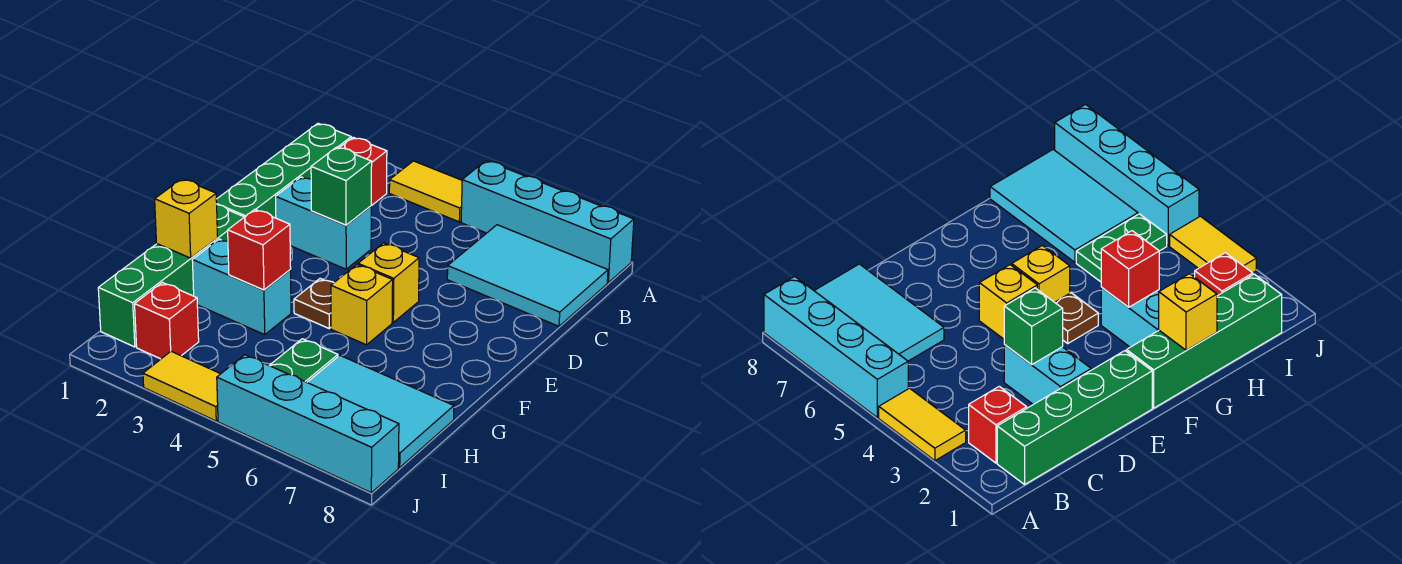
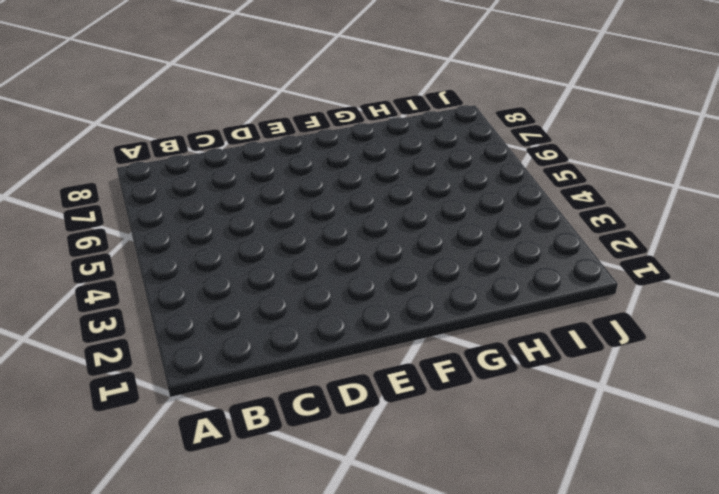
none -> yellow tile A3:A4 level 1
none -> cyan brick A5:A8 level 1
none -> green brick B1:E1 level 1

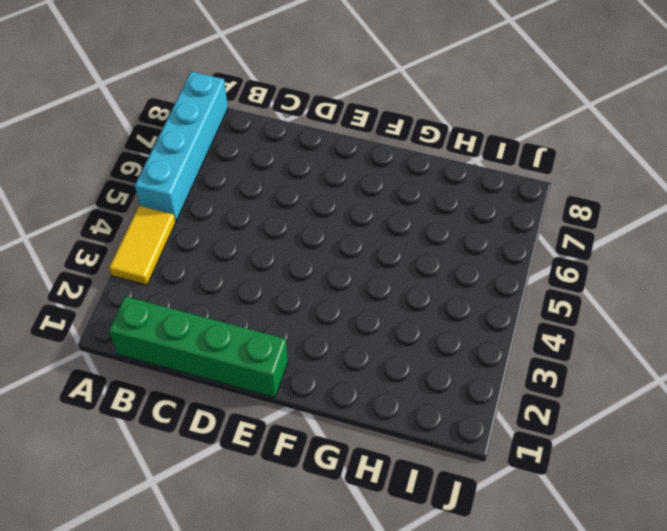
none -> red brick B2 level 1
none -> cyan tile B6:C8 level 1
none -> cyan brick D2:D3 level 1

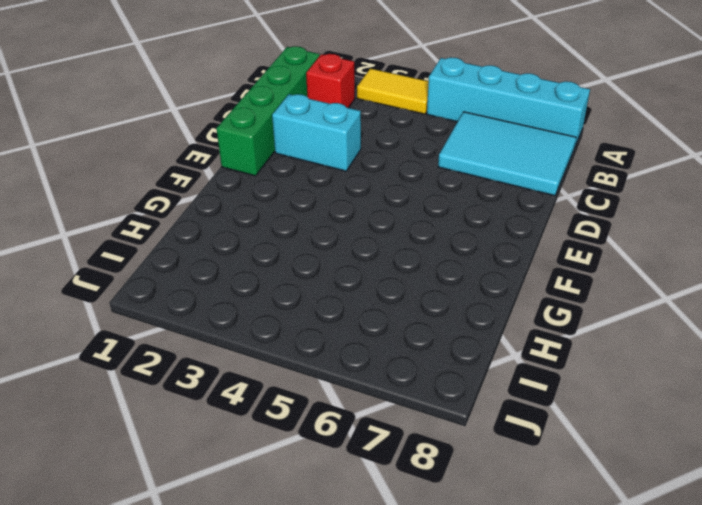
none -> yellow brick E5 level 1
none -> green brick F1:I1 level 1
none -> brown plate F4 level 1

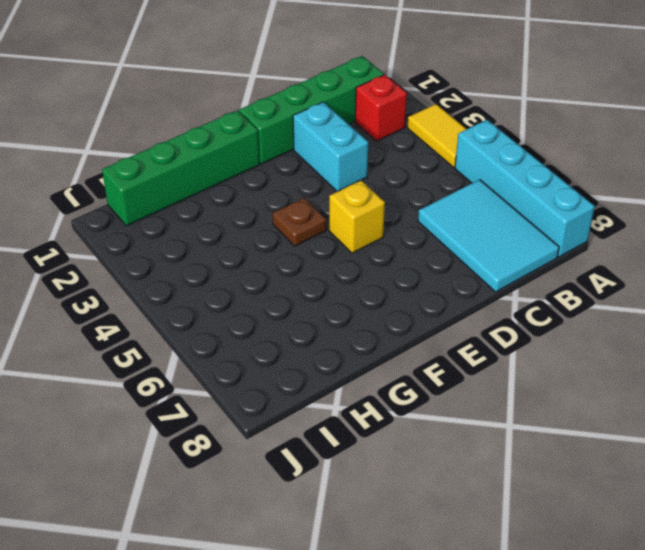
none -> yellow brick F5 level 1
none -> cyan brick G2:G3 level 1
none -> green plate H5:I5 level 1

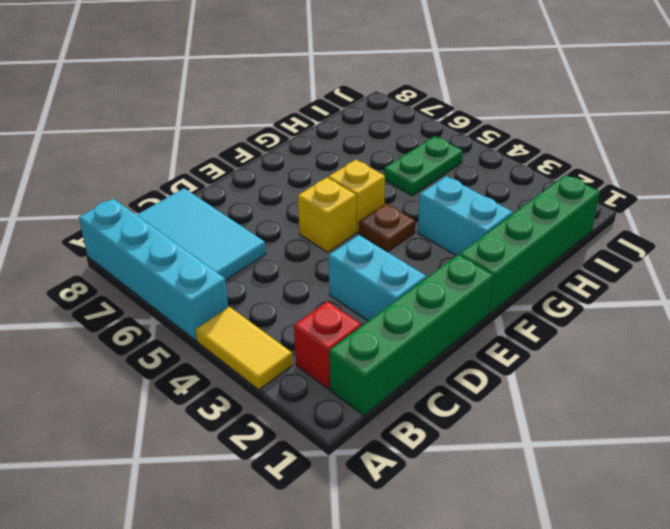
none -> cyan tile H6:I8 level 1
none -> red brick I2 level 1
none -> yellow tile J3:J4 level 1

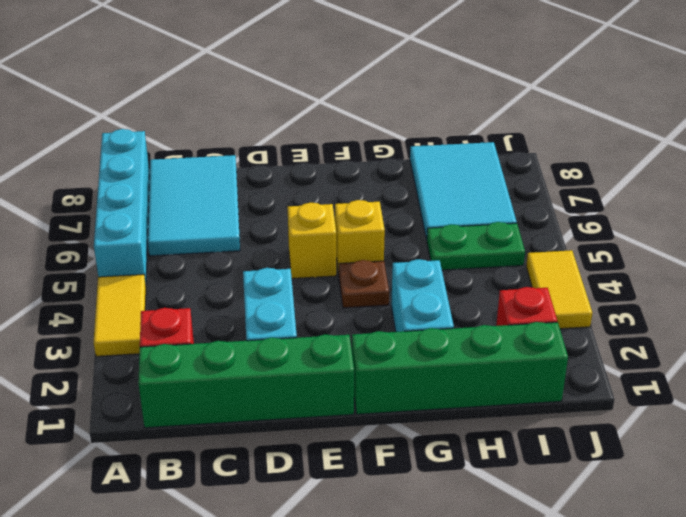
none -> cyan brick J5:J8 level 1
none -> green brick D3 level 2
none -> yellow brick G1 level 2

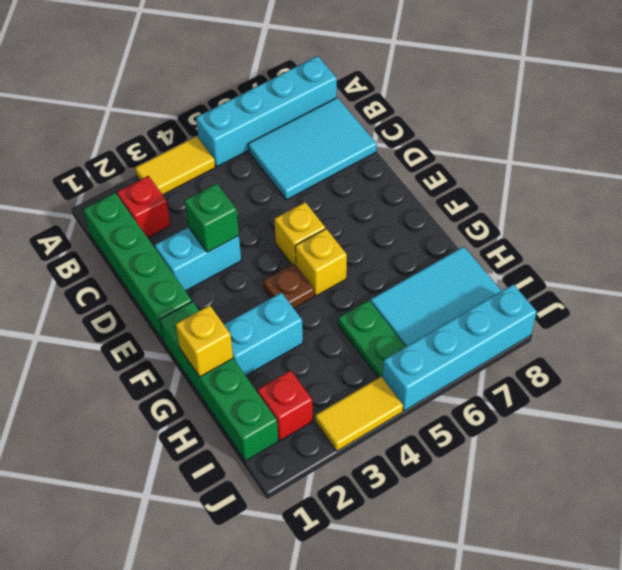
none -> red brick G3 level 2

